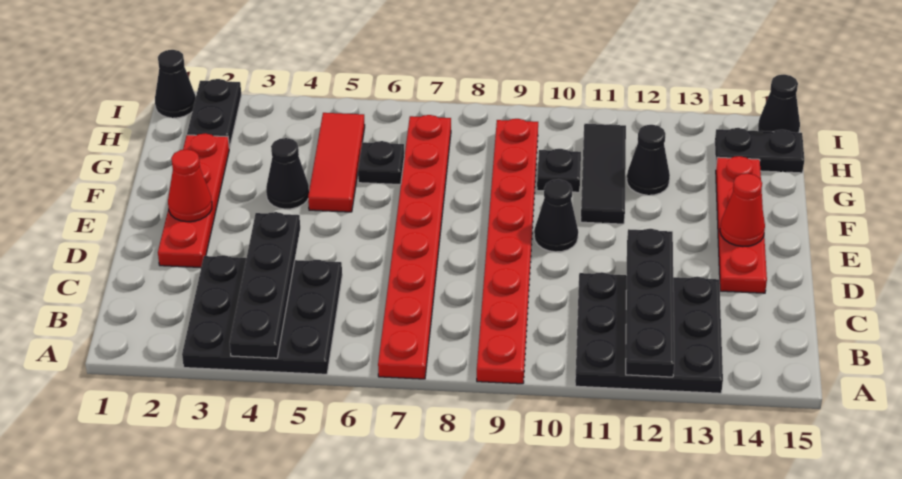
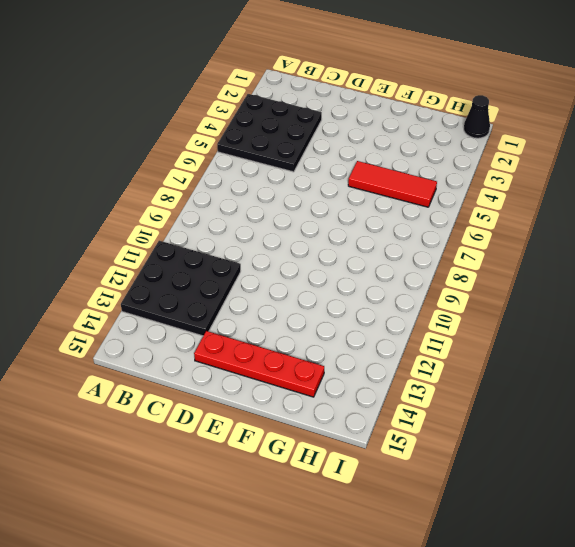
none -> red plate A7:H7 level 1
none -> red plate A9:H9 level 1
none -> red plate D2:G2 level 1

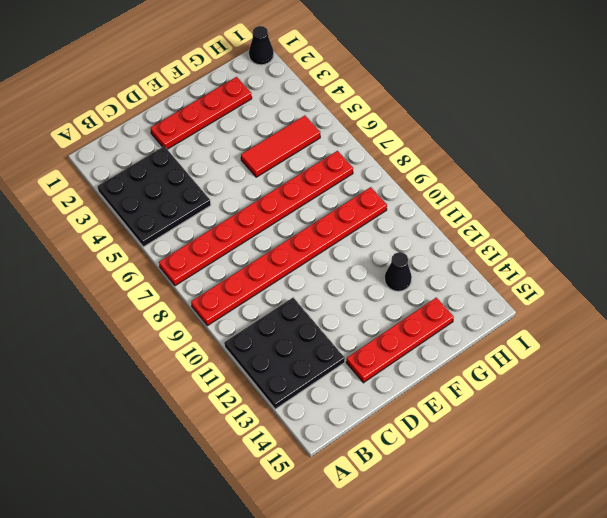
none -> black cone E10 level 1
none -> black cone F4 level 1
none -> black tile F11:H11 level 1

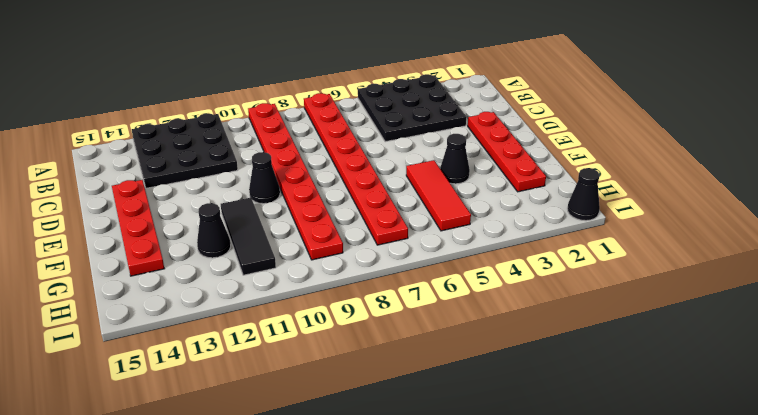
none -> black plate G6 level 1
none -> black plate G10 level 1
none -> black plate H2:I2 level 1

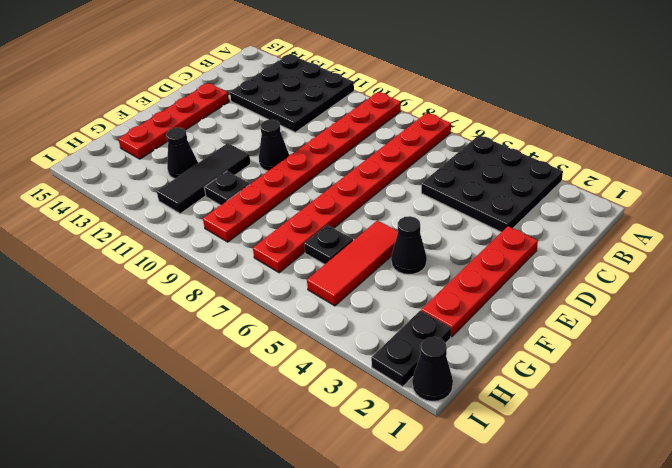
none -> black plate H14:H15 level 1
none -> black cone I15 level 1
none -> black plate A4:D4 level 2

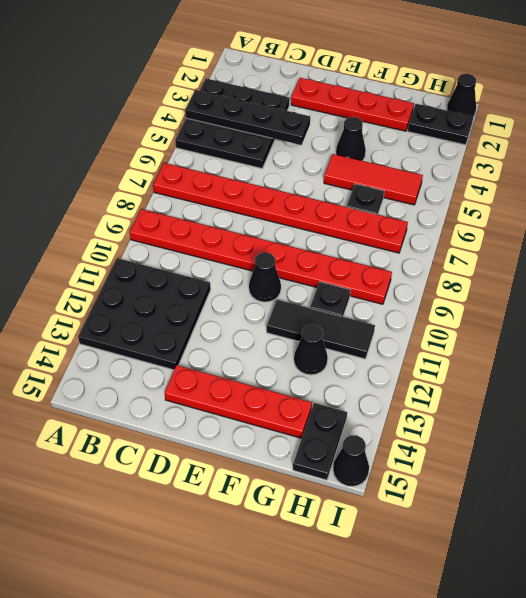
none -> black plate A12:D12 level 2
none -> red cone E2 level 2
none -> red cone E14 level 2

